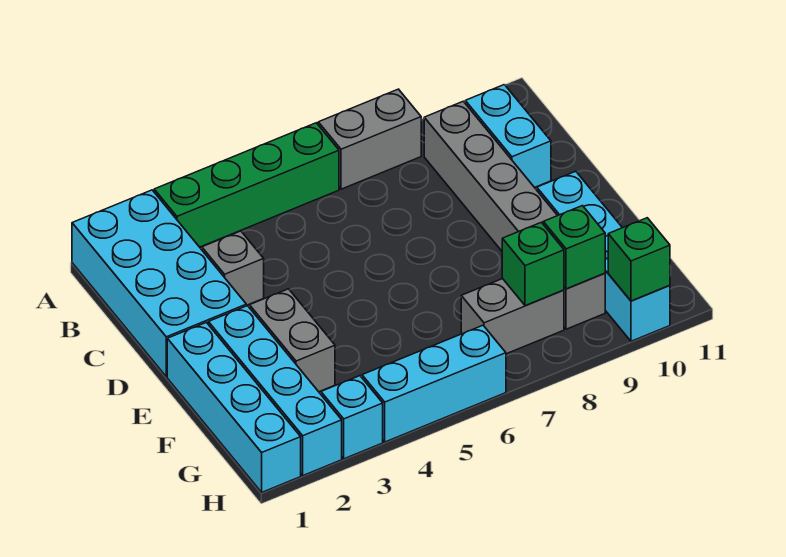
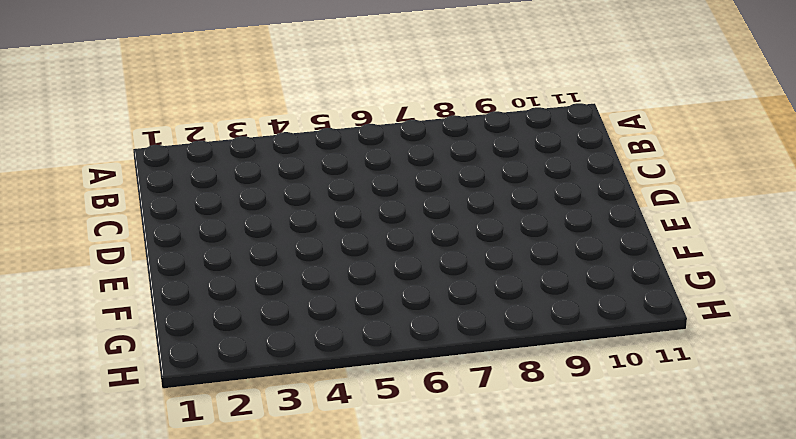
none -> cyan brick A1:D2 level 1
none -> green brick A3:A6 level 1
none -> grey brick A7:A8 level 1

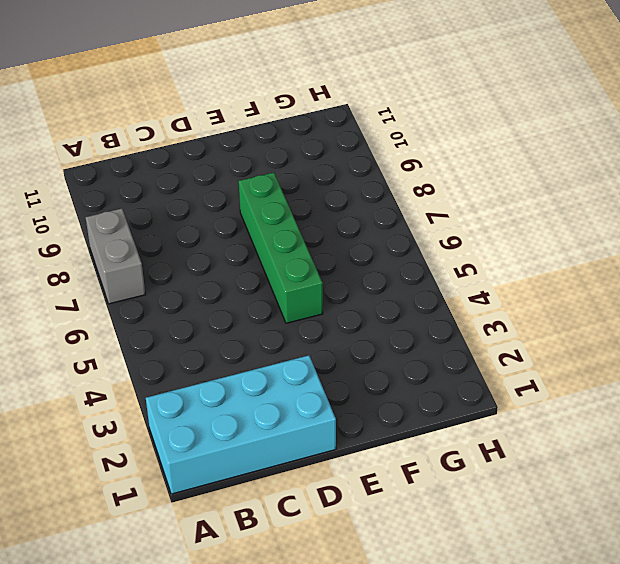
green brick E5:E8 level 1 -> green brick A3:A6 level 1
none -> grey brick B9:G9 level 1
none -> cyan brick B10:C10 level 1
none -> grey brick C3 level 1

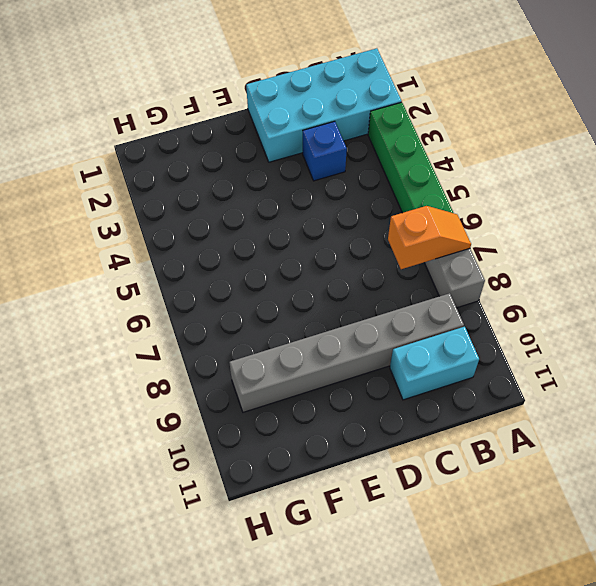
orange slope A7:B7 level 2 top B -> none
blue brick C3 level 1 -> grey brick C3 level 1
none -> cyan brick E1:H1 level 1
none -> cyan brick E2:H2 level 1
none -> grey brick E3:F3 level 1

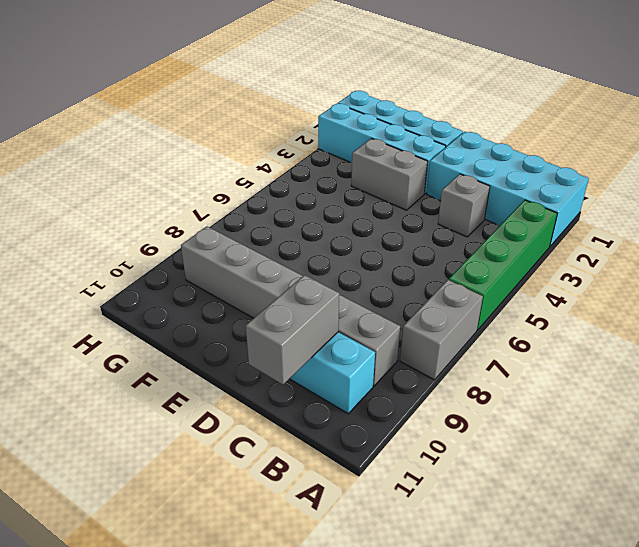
grey brick C10:C11 level 2 -> grey brick G7:G8 level 1
none -> cyan brick E10:H10 level 1
none -> cyan brick H3 level 1
none -> cyan brick H4:H6 level 1

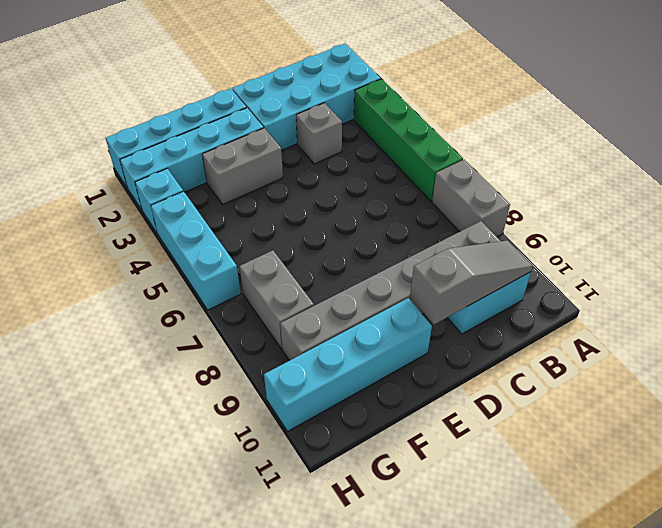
grey slope B10:D10 level 2 top D -> none
none -> green brick G8 level 2
none -> green brick G9 level 2
none -> green brick H10 level 2

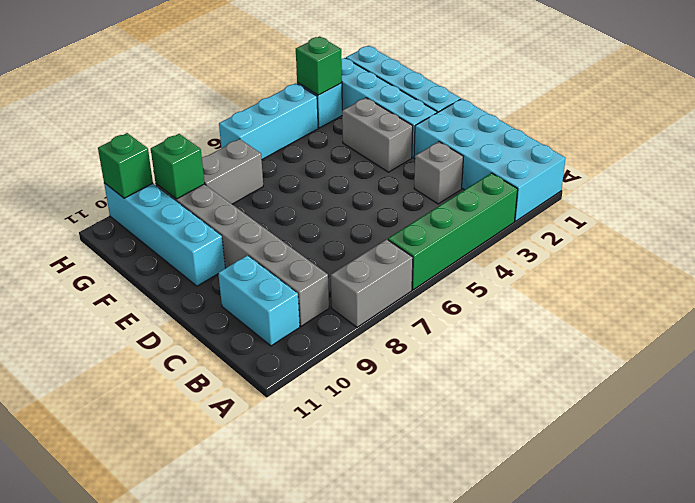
green brick H3 level 2 -> green brick G8 level 2

